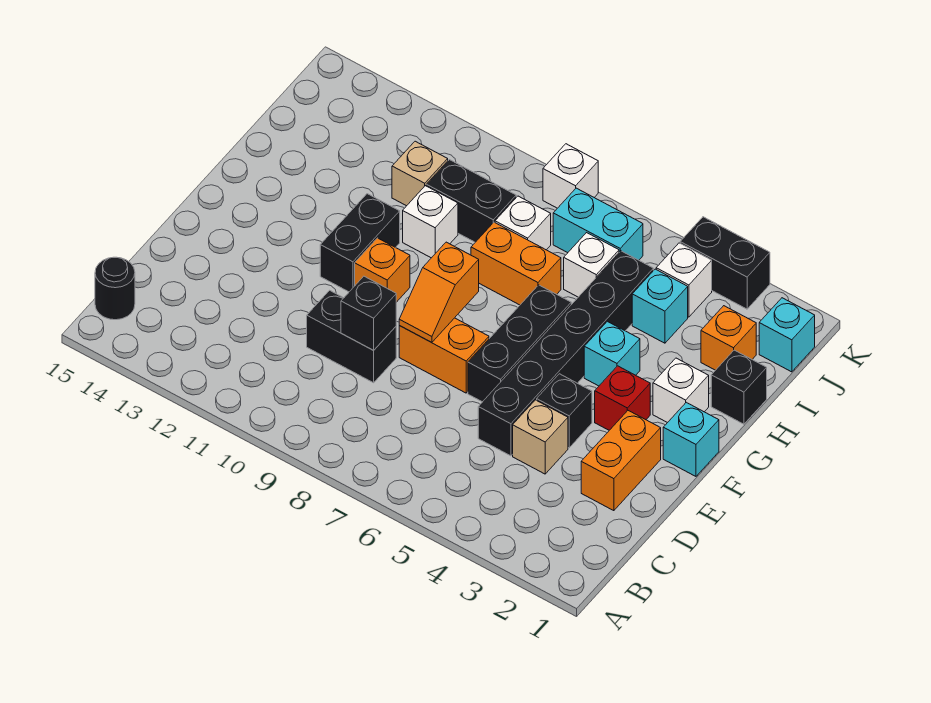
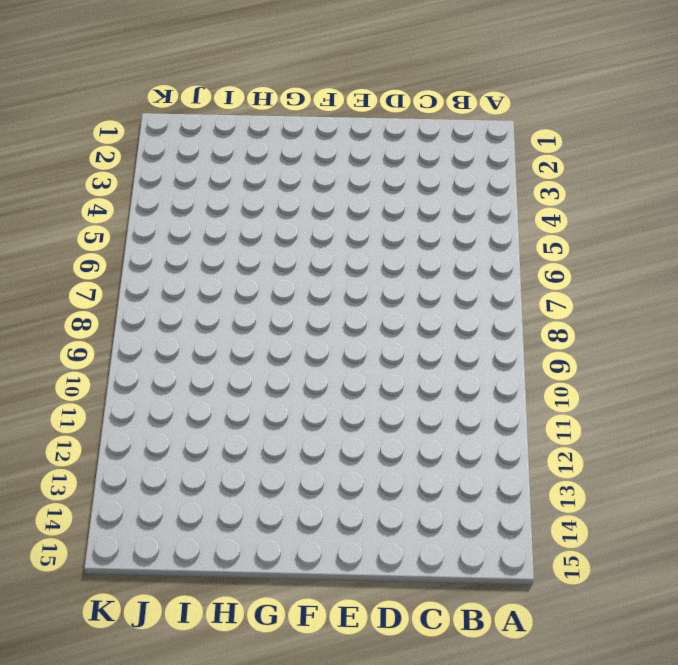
none -> black round brick B15 level 1
none -> orange brick D2:E2 level 1
none -> tan brick D4 level 1
none -> black brick D5:I5 level 1

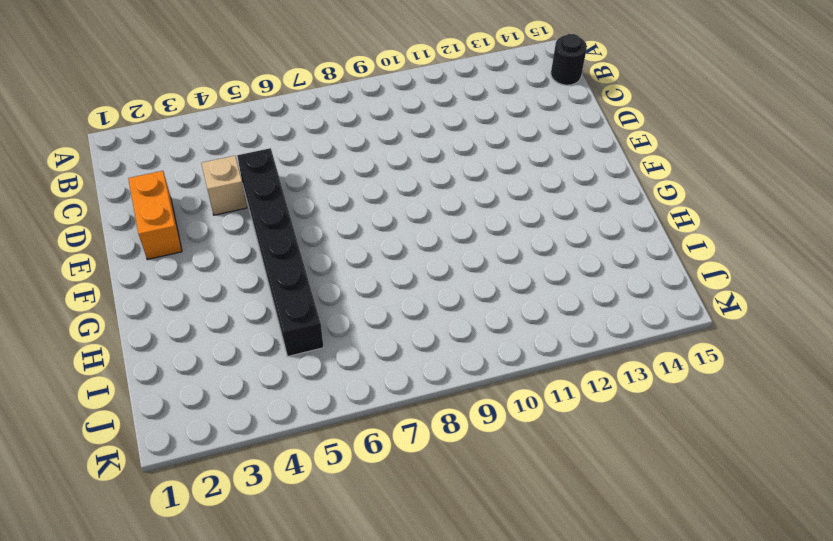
none -> black brick D9:D10 level 1
none -> black brick E4 level 1
none -> black brick E6:G6 level 1
none -> orange brick E7:E8 level 1

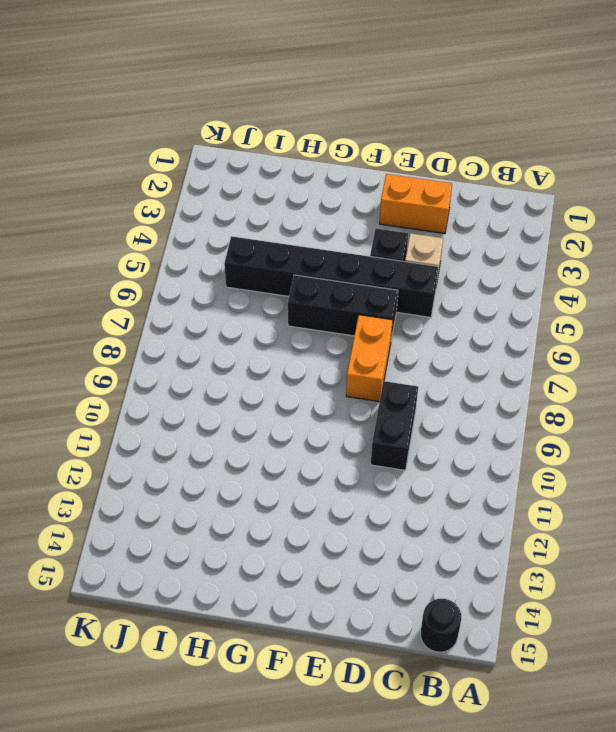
none -> cyan brick F1 level 1
none -> red brick F3 level 1
none -> orange brick F10 level 1
none -> black brick F11:G11 level 1

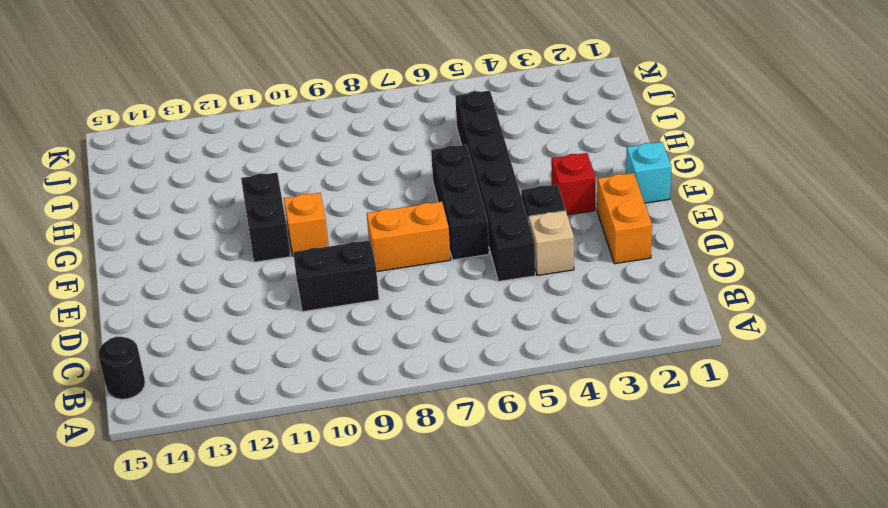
none -> white brick G2 level 1
none -> cyan brick G4 level 1
none -> black brick H1 level 1
none -> orange brick H7:H8 level 1

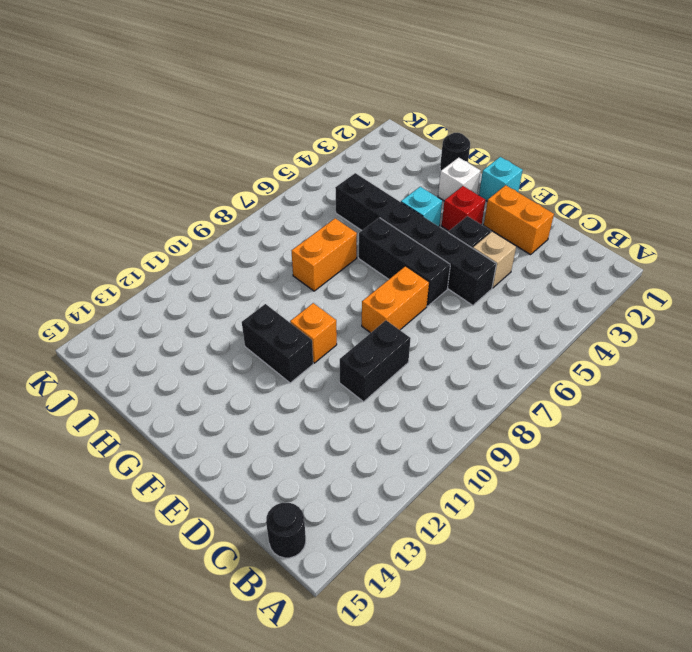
black round brick H1 level 1 -> black brick H1 level 1
none -> white brick H10 level 1
none -> orange brick I2 level 1
none -> cyan brick I4 level 1
none -> white brick I6 level 1

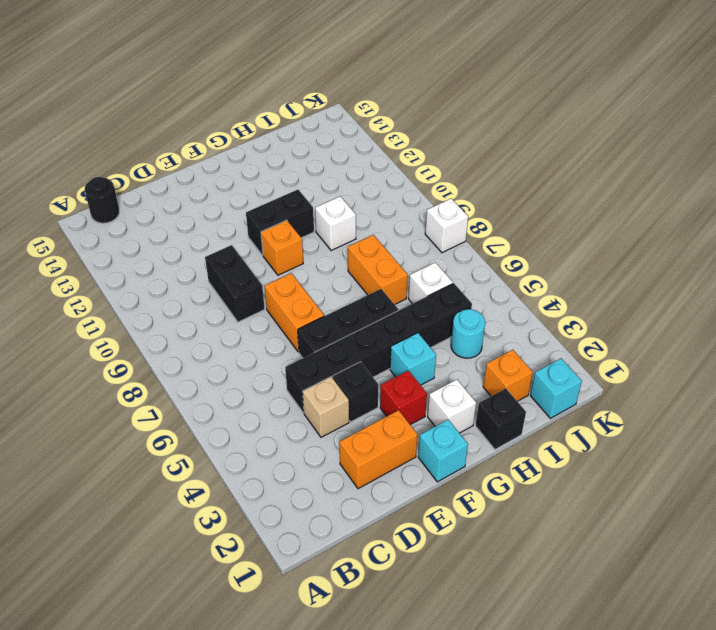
cyan round brick I4 level 1 -> cyan brick I4 level 1
none -> white brick I8 level 1
none -> black brick I9:I10 level 1
none -> tan brick I11 level 1
none -> white brick J4 level 1

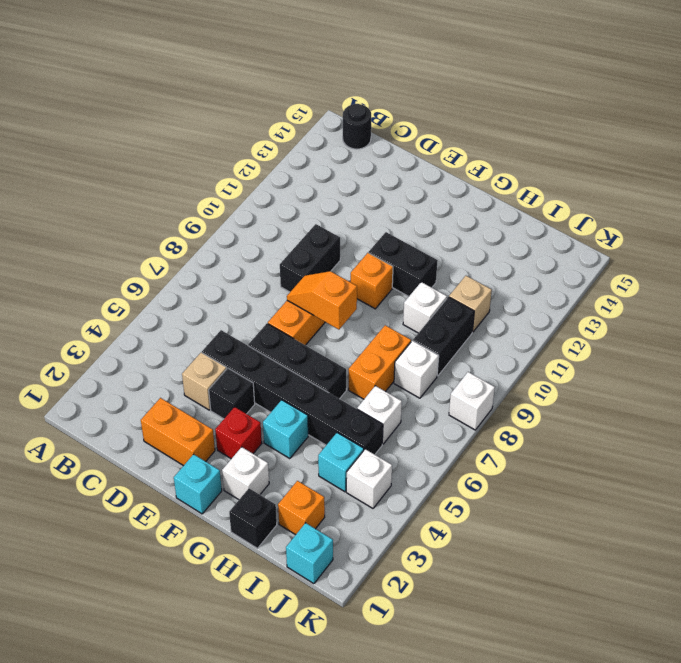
none -> cyan brick J6:J7 level 1
none -> black brick K3:K4 level 1
none -> black brick D9 level 2

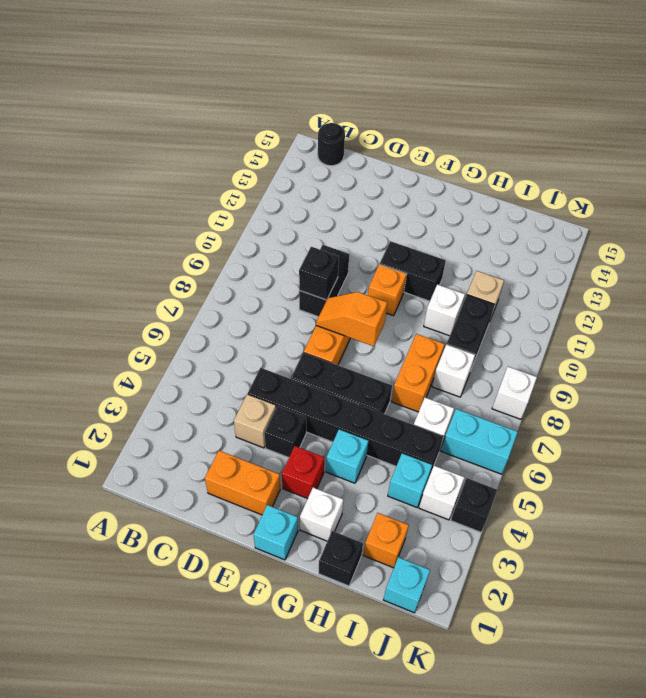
cyan brick J6:K6 level 1 -> cyan brick J6:J7 level 1
black brick K4 level 1 -> black brick K3:K4 level 1

